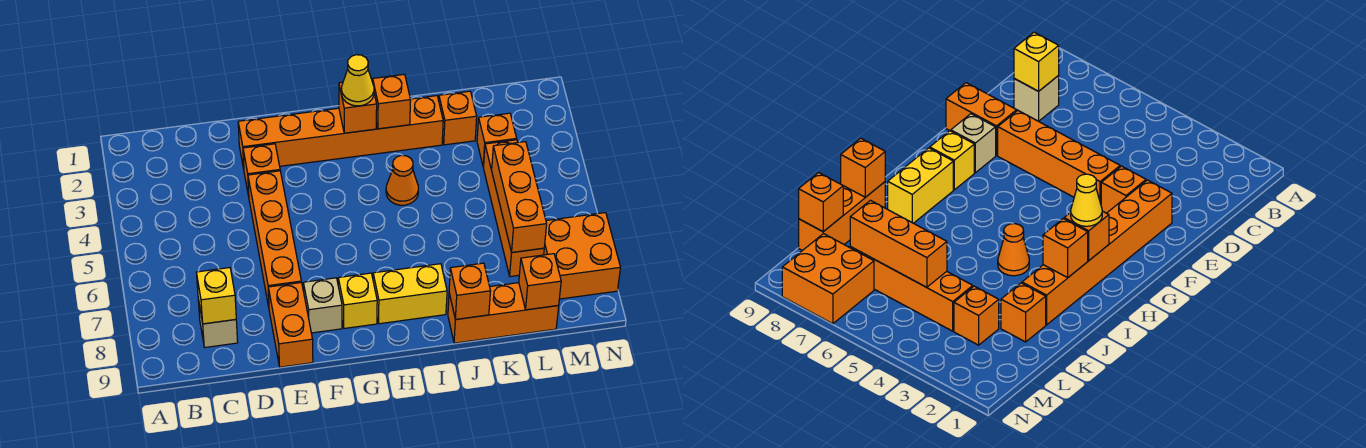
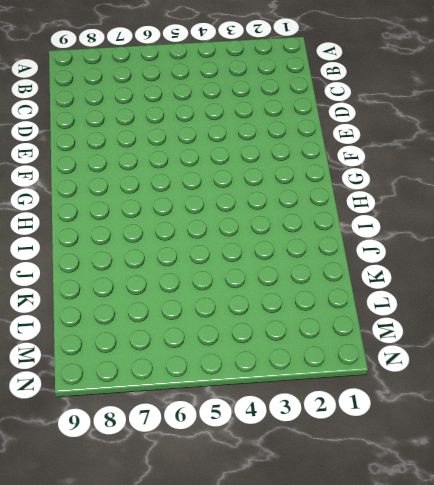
none -> tan brick C8 level 1
none -> orange brick E2:J2 level 1
none -> orange brick E3 level 1

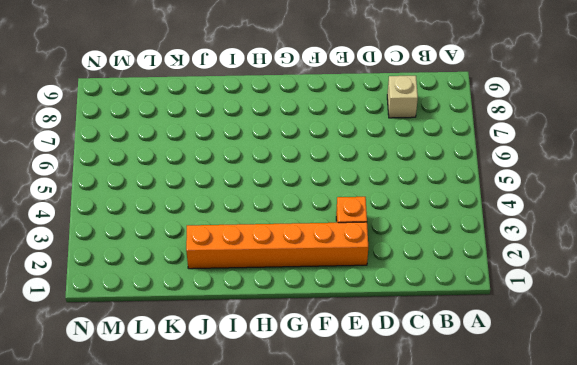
none -> orange brick E4:E7 level 1
none -> orange brick E8:E9 level 1
none -> tan brick F8 level 1

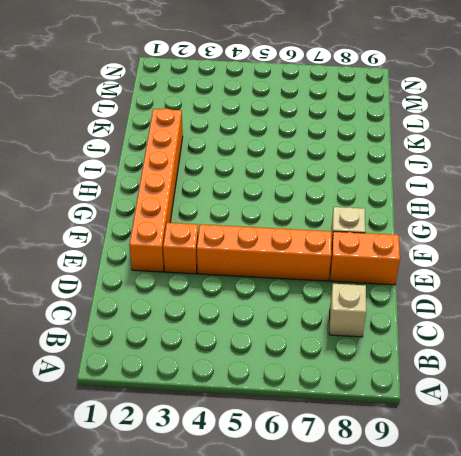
none -> yellow brick G8 level 1
none -> yellow brick H8:I8 level 1
none -> orange cone I4 level 1

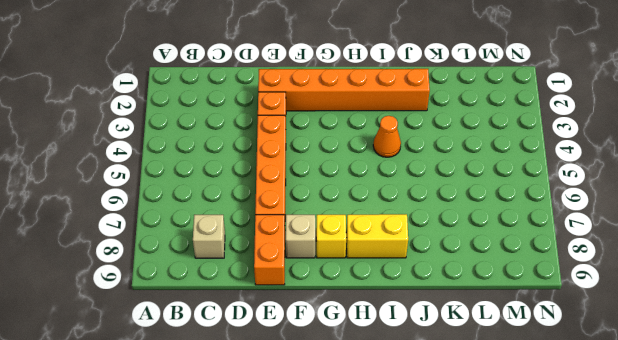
none -> orange brick J9:L9 level 1
none -> orange brick K2 level 1
none -> orange brick L3 level 1

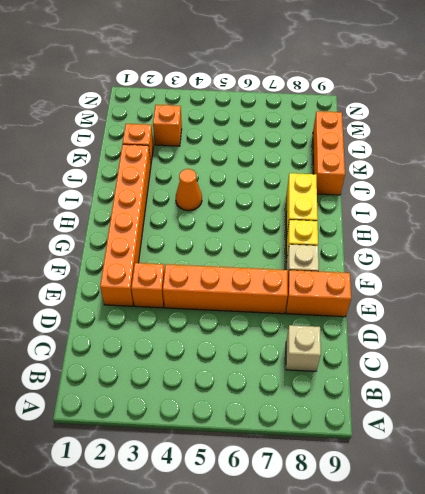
none -> orange brick L4:L7 level 1
none -> orange brick M7:N8 level 1
none -> yellow brick C8 level 2

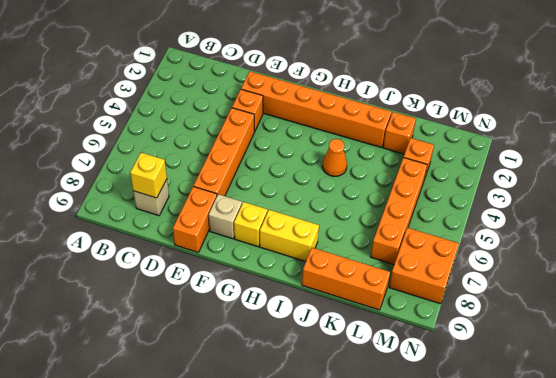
none -> orange brick H2 level 2
none -> orange brick I2 level 2
none -> orange brick J9 level 2

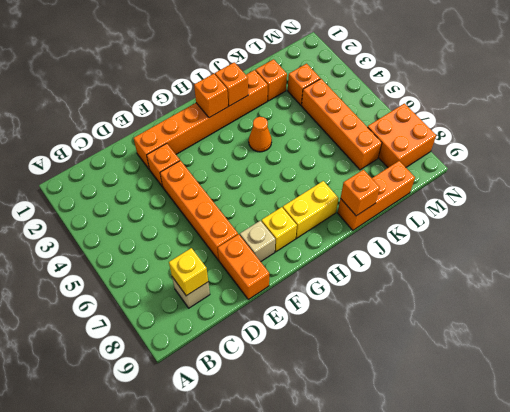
none -> orange brick L5:L7 level 2
none -> orange brick L9 level 2
none -> yellow cone H2 level 3

